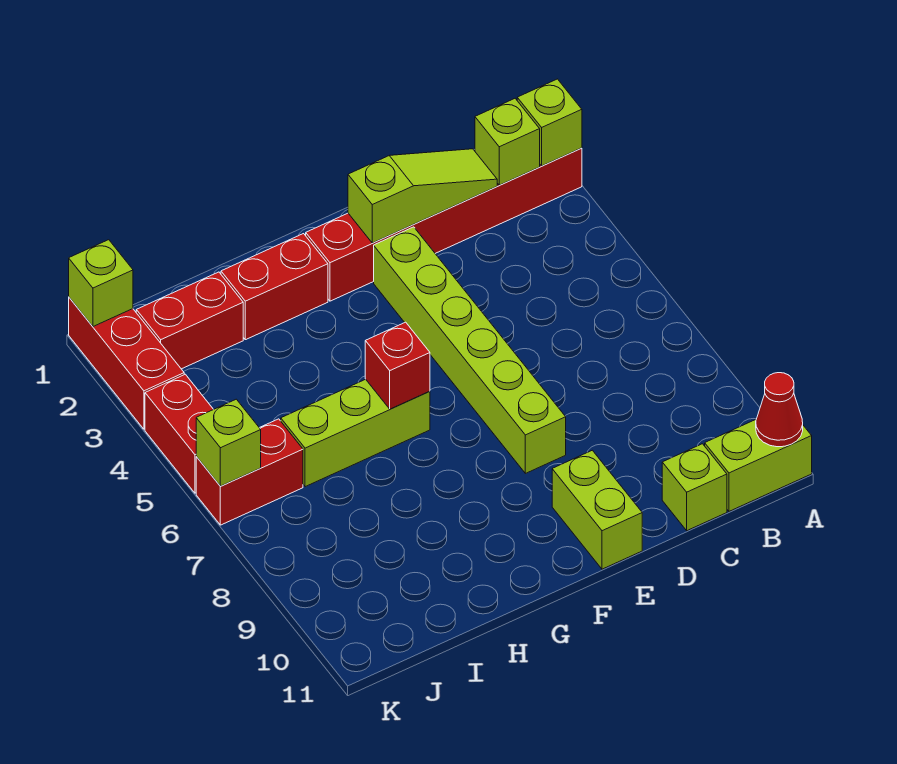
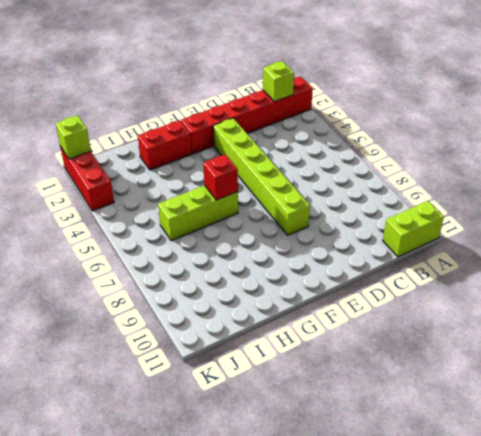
none -> lime brick C11 level 1
none -> lime brick E10:E11 level 1
none -> red brick I2:J2 level 1

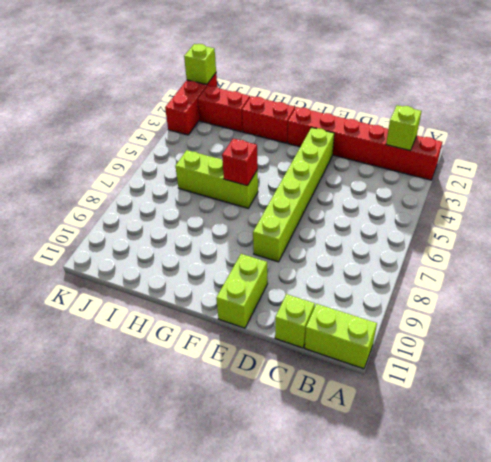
none -> red brick J6:K6 level 1
none -> red brick K4:K5 level 1
none -> lime brick A2 level 2

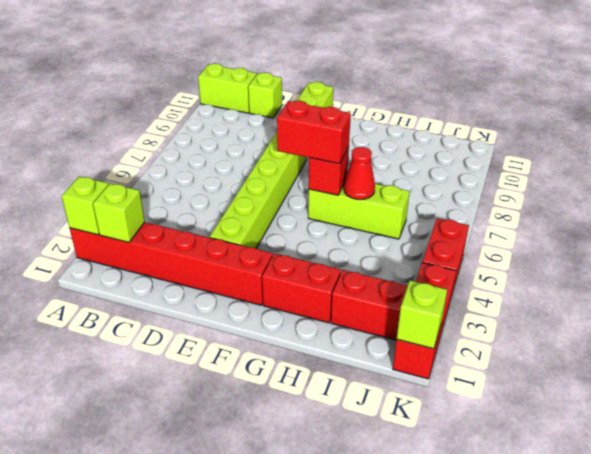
red brick F6:G6 level 3 -> red brick J6:K6 level 1
red cone H6 level 2 -> red cone A11 level 2
none -> lime slope C2:E2 level 2 top E
none -> lime brick K6 level 2

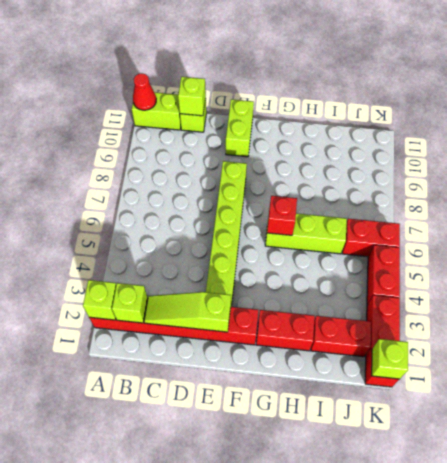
lime brick C11 level 2 -> lime brick K6 level 2

